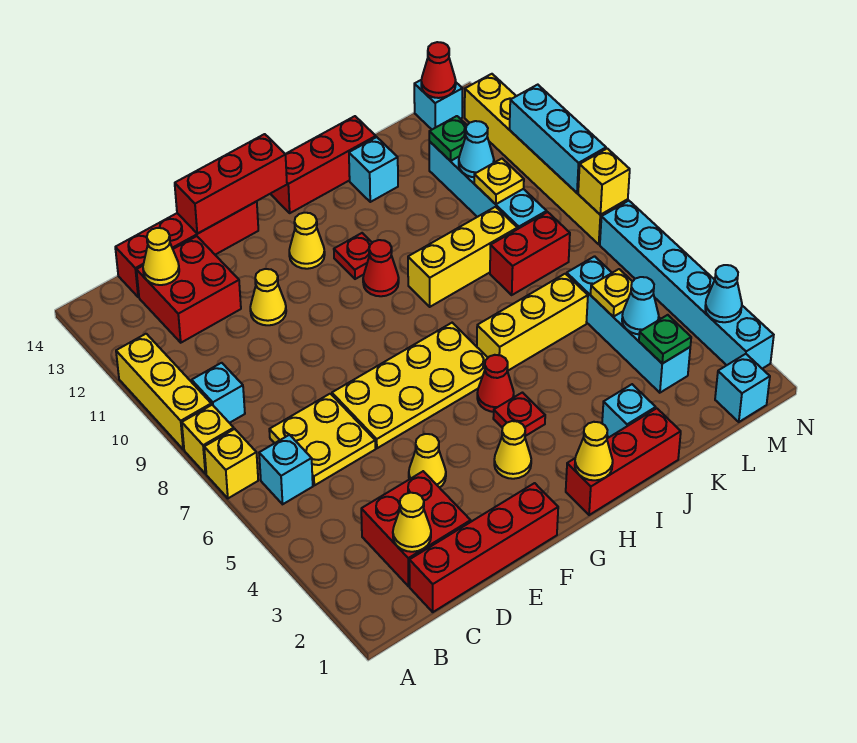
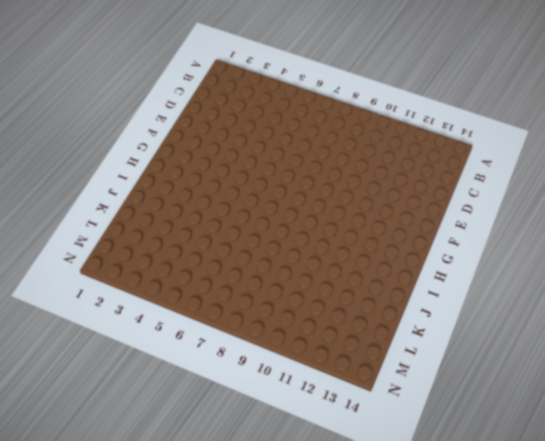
none -> yellow brick A7 level 1
none -> yellow brick A8 level 1
none -> yellow brick A9:A11 level 1
none -> cyan brick B6 level 1

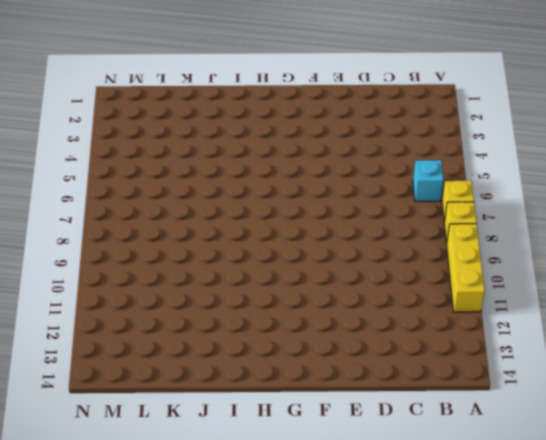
none -> cyan brick B9 level 1
none -> red brick C1:F1 level 1
none -> red brick C2:D3 level 1
none -> yellow plate C6:D7 level 1

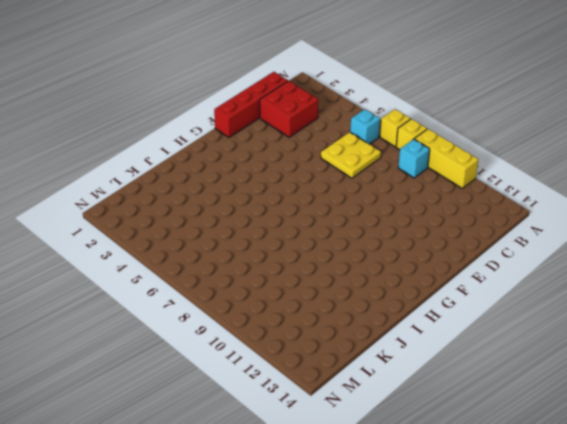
none -> red brick C12:D13 level 1
none -> red brick C14:F14 level 1
none -> yellow cone E4 level 1
none -> yellow plate E6:H7 level 1

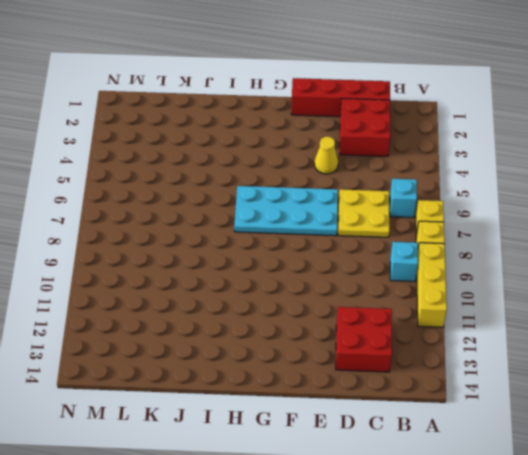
cyan plate E6:H7 level 1 -> yellow plate E6:H7 level 1
none -> red brick C14:F14 level 1
none -> yellow cone E11 level 1
none -> yellow cone G3 level 1
none -> yellow cone G12 level 1

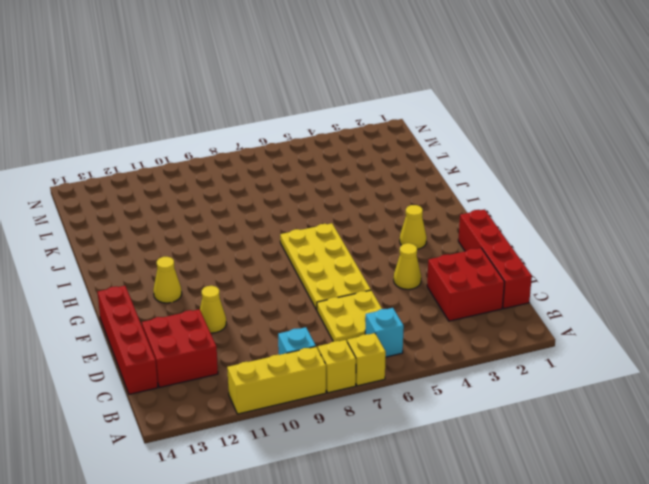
none -> red brick H1:J1 level 1
none -> red plate H4 level 1
none -> red cone H5 level 1
none -> red cone H10 level 1

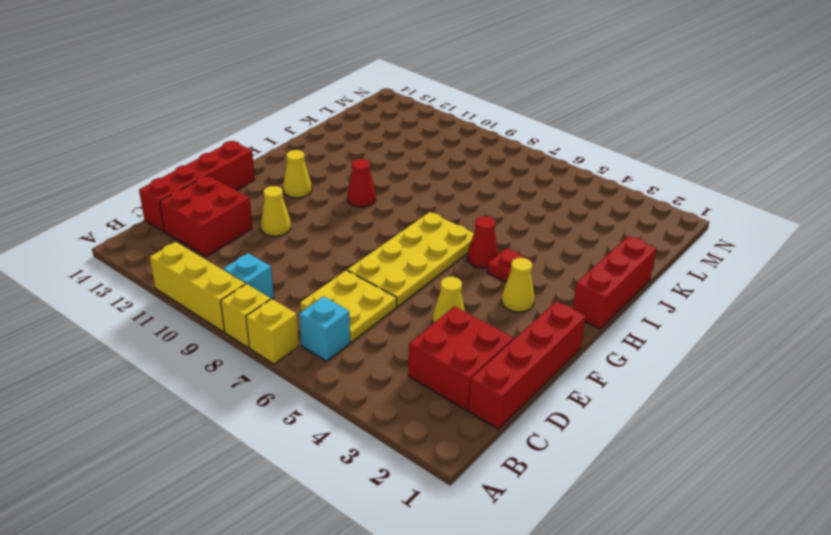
none -> red plate H11 level 1
none -> red brick H14:J14 level 1
none -> yellow brick I6:K6 level 1
none -> yellow brick I9:K9 level 1

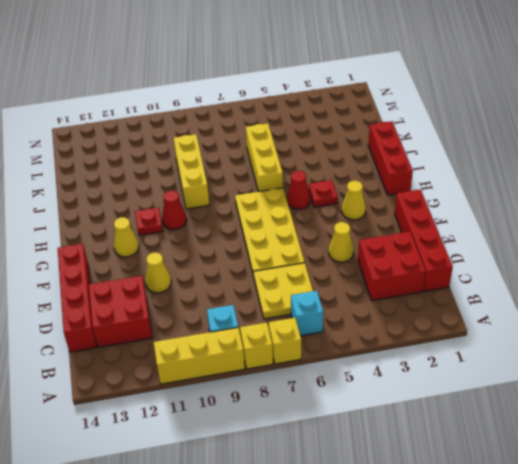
none -> red brick H14:J14 level 1
none -> cyan brick J2 level 1
none -> cyan brick J13 level 1
none -> red brick K8:L8 level 1

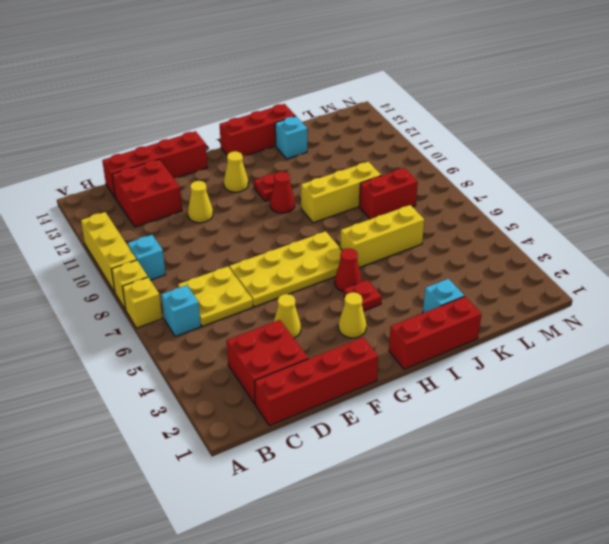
none -> cyan brick L3:L6 level 1
none -> cyan brick L9:L12 level 1
none -> cyan brick M1 level 1
none -> cyan brick M14 level 1

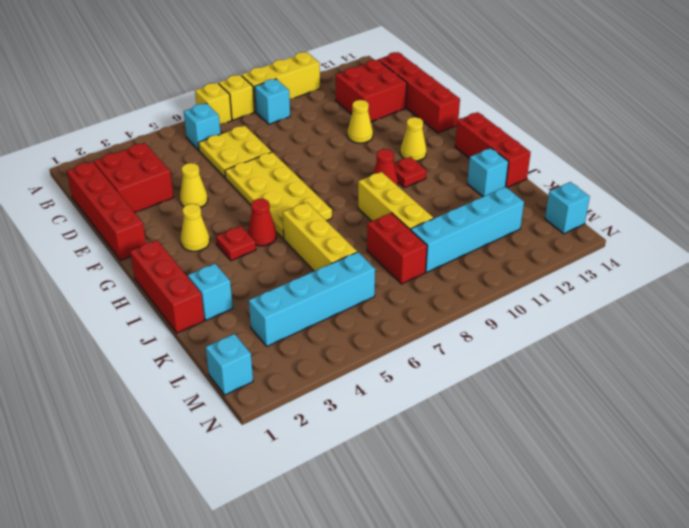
none -> cyan brick N2:N7 level 1
none -> yellow brick N8:N13 level 1
none -> yellow cone C2 level 2
none -> yellow cone C13 level 2

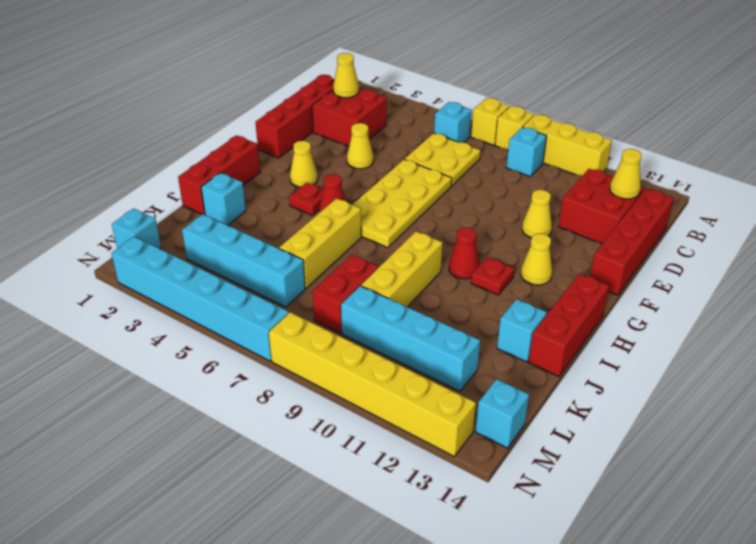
none -> red brick E14:G14 level 2
none -> yellow cone H1 level 2
none -> green plate L3 level 2
none -> cyan cone L4 level 2

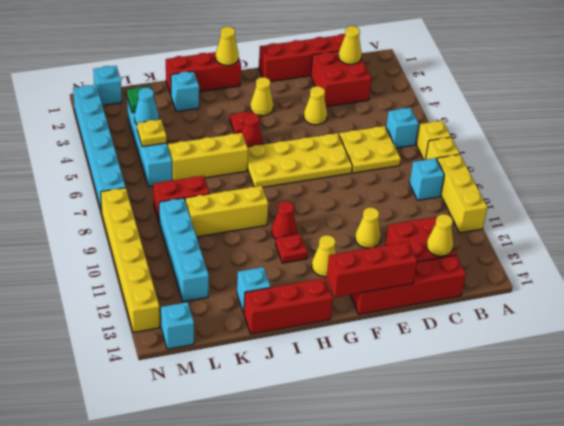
none -> yellow plate L10 level 2
none -> cyan cone L11 level 2
none -> green plate L12 level 2
none -> red cone M14 level 2

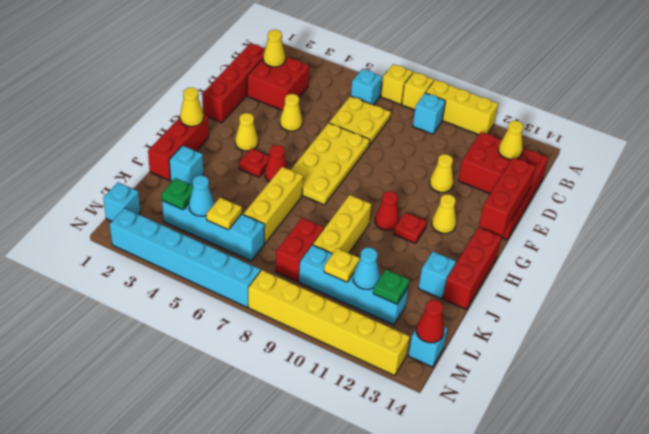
none -> cyan cone N3 level 2
none -> yellow brick N8 level 2
none -> cyan brick N9:N11 level 2

